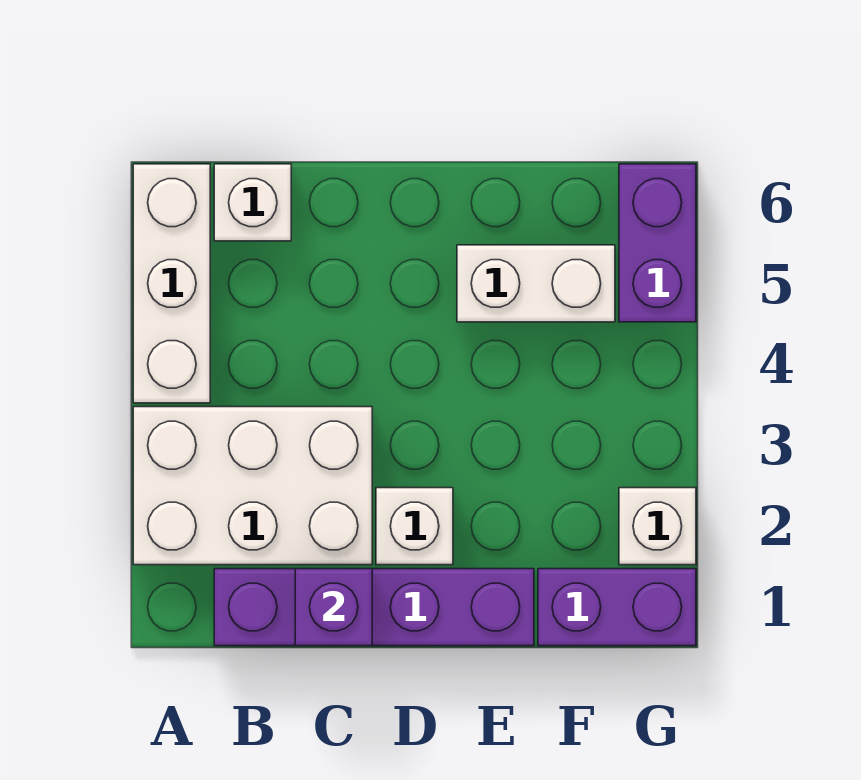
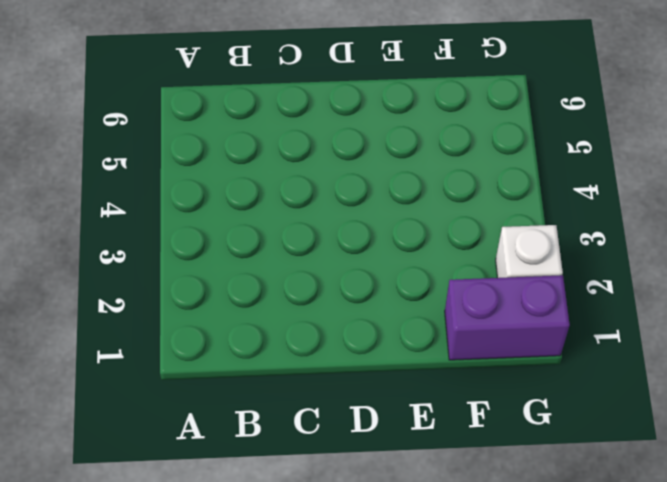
none -> white brick A2:C3 level 1
none -> white brick A4:A6 level 1

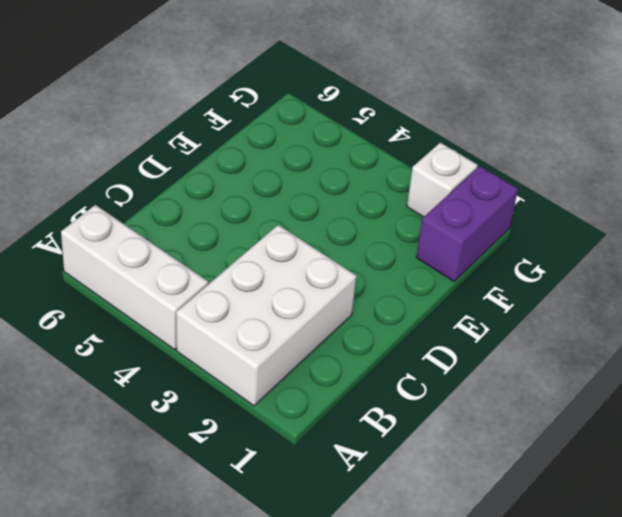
none -> purple brick B1:E1 level 1
none -> white brick B6 level 1

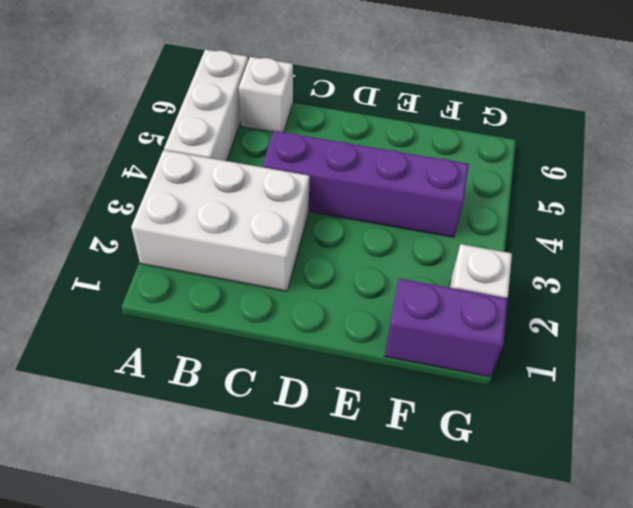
purple brick C4:F4 level 1 -> purple brick B1:E1 level 1
none -> white brick D2 level 1
none -> white brick E5:F5 level 1

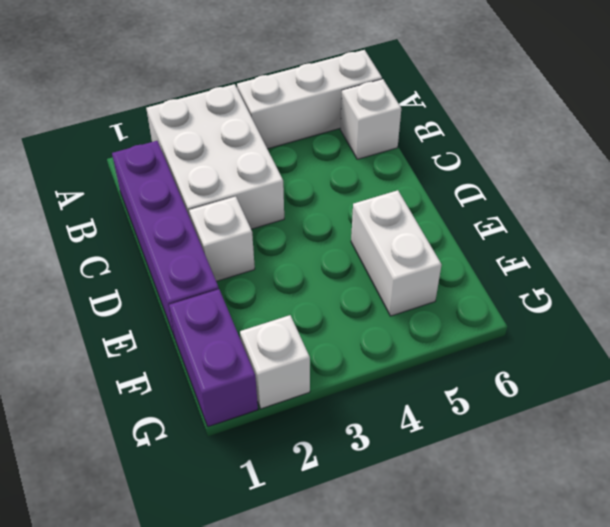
none -> purple brick G5:G6 level 1
none -> purple brick C1 level 2

